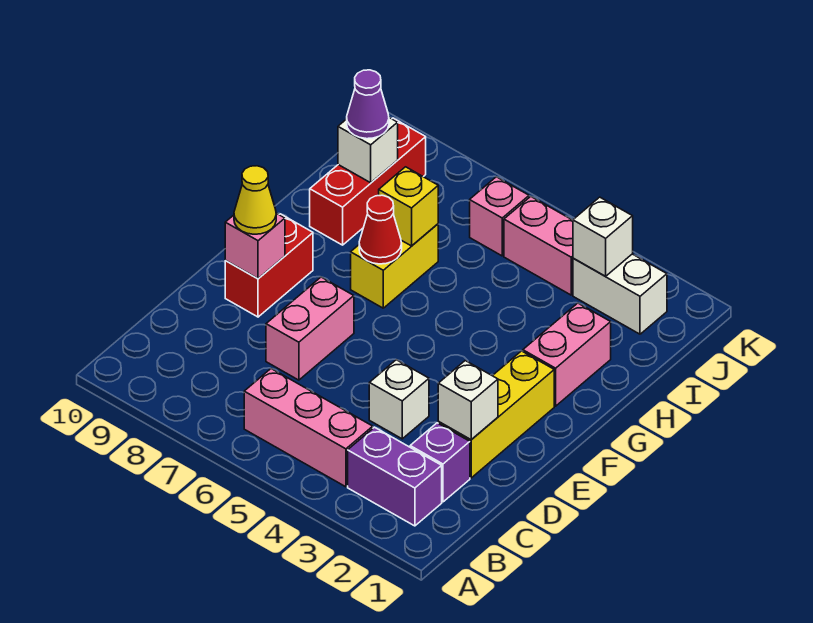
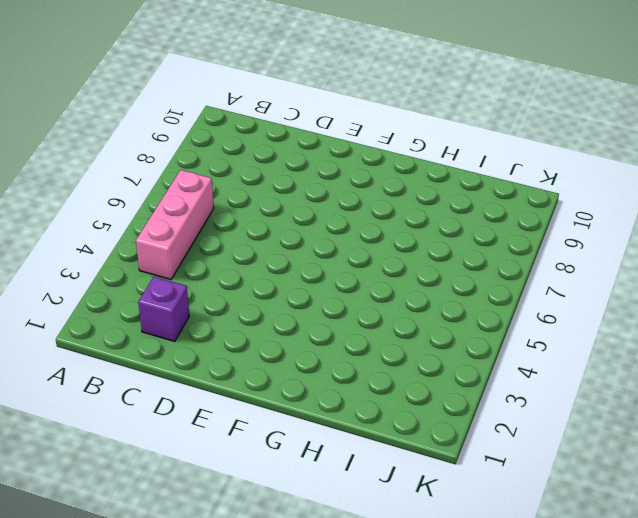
none -> purple brick B2:B3 level 1
none -> yellow brick D2:F2 level 1
none -> white brick D4 level 1

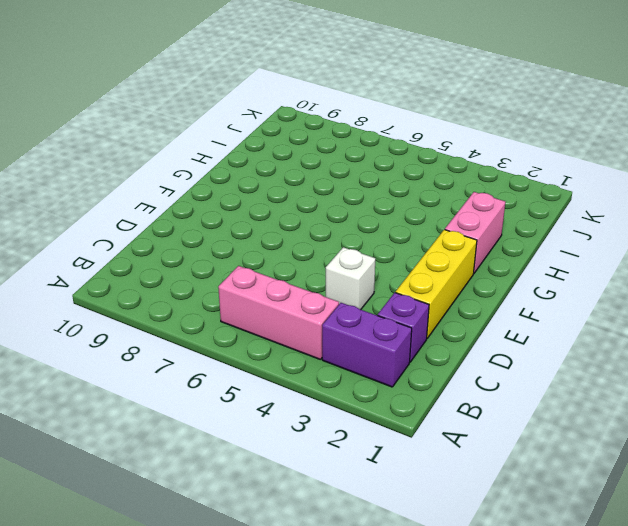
none -> pink brick D7:E7 level 1
none -> red brick E9:F9 level 1
none -> yellow brick G7:H7 level 1

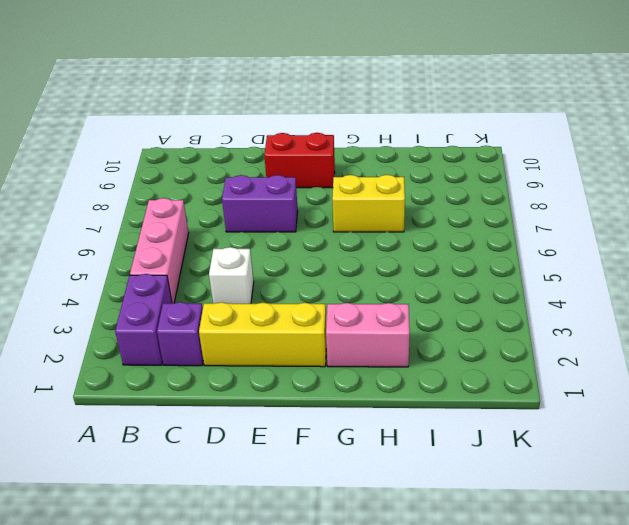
purple brick D7:E7 level 1 -> pink brick D7:E7 level 1
none -> red brick H9:J9 level 1
none -> white brick J2:J3 level 1
none -> pink brick J4:J5 level 1

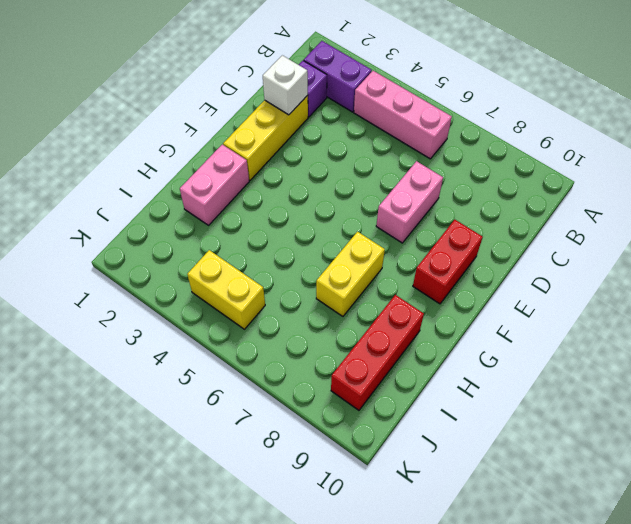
yellow brick J4:J5 level 1 -> pink brick J4:J5 level 1
none -> white brick D4 level 1
none -> white brick J2:J3 level 1
none -> pink brick J6 level 1

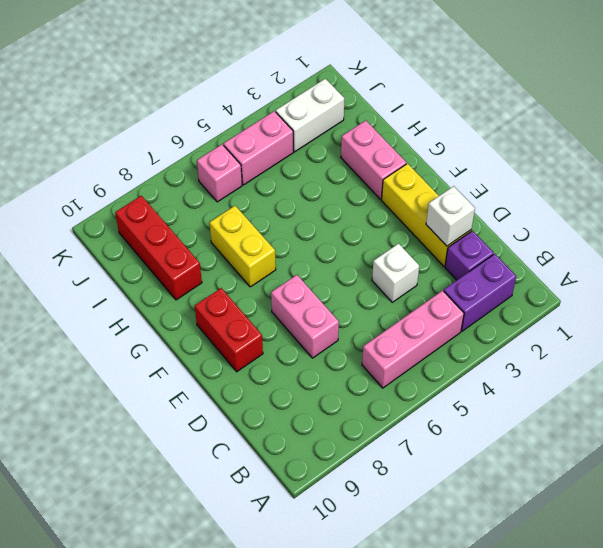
none -> pink brick E9 level 2
none -> red cone G7 level 2
none -> yellow brick H7 level 2

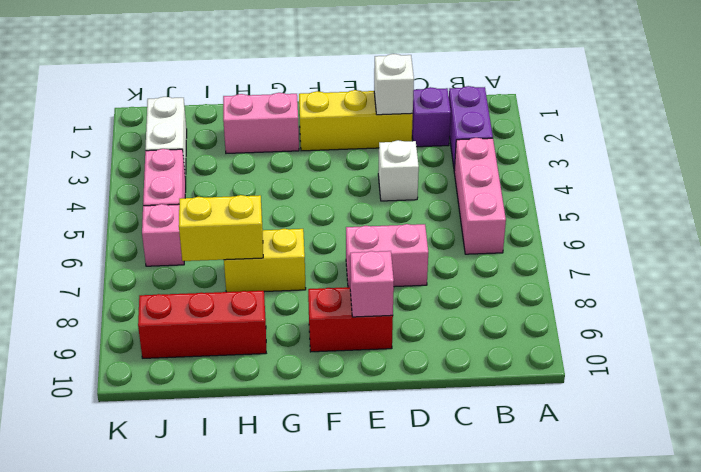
yellow brick H7:I7 level 2 -> yellow brick H7 level 2
none -> red cone G7 level 2
none -> white brick I9 level 2
none -> white brick J3 level 2

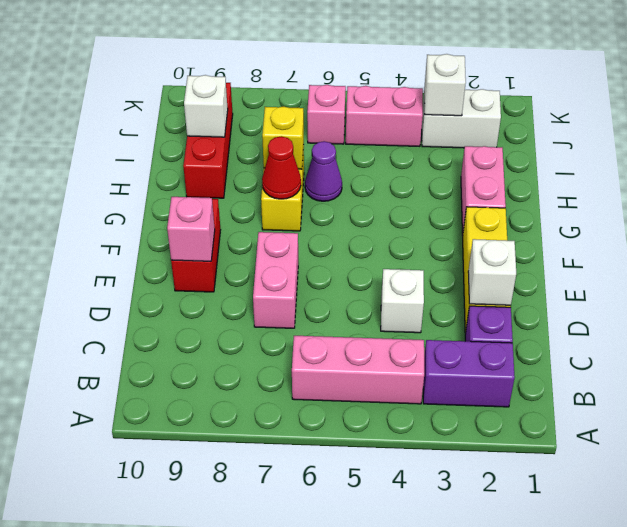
purple cone H6 level 1 -> purple cone I9 level 3
none -> yellow cone E9 level 3

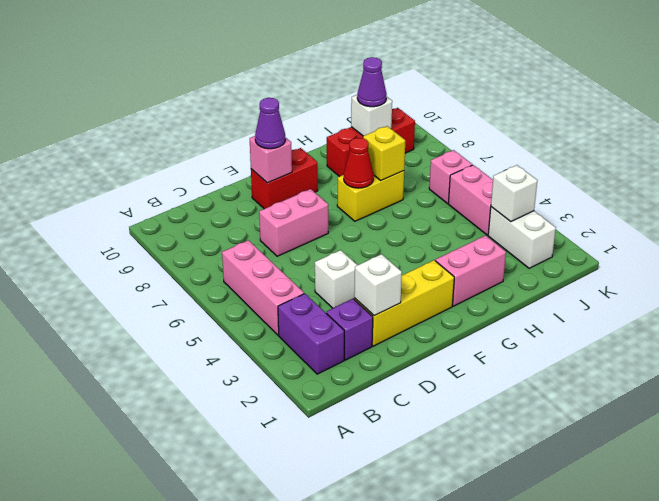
purple cone E9 level 3 -> yellow cone E9 level 3

